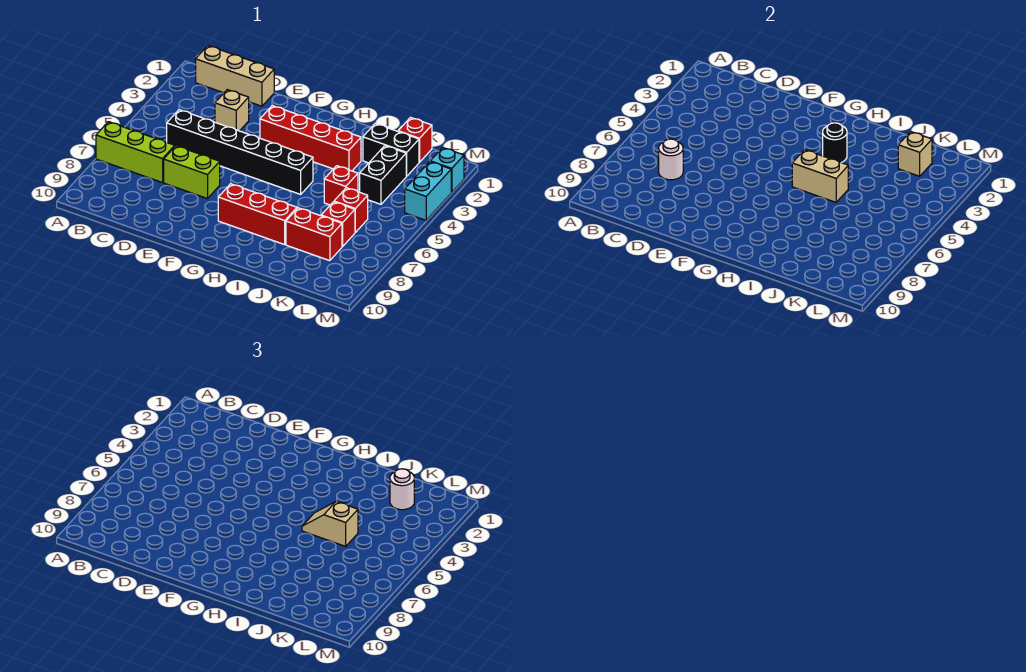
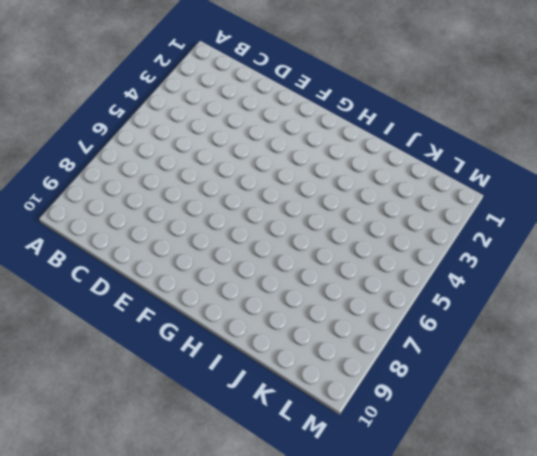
none -> lime brick A7:C7 level 1
none -> tan brick B1:D1 level 1
none -> black brick C5:H5 level 1

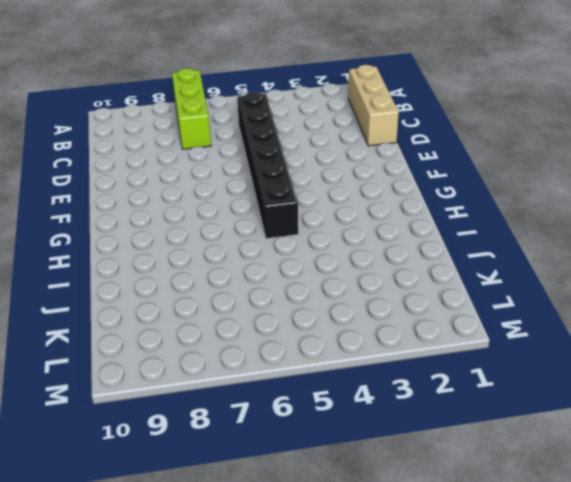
none -> tan brick D3 level 1
none -> lime brick D7:E7 level 1
none -> red brick F3:I3 level 1

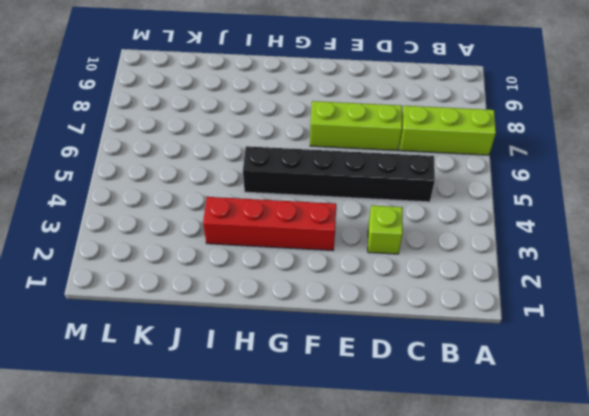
lime brick D3 level 1 -> tan brick D3 level 1
lime brick D7:F7 level 1 -> lime brick D7:E7 level 1
none -> tan brick B1:D1 level 1
none -> red brick G8:I8 level 1
none -> black brick J2:K2 level 1

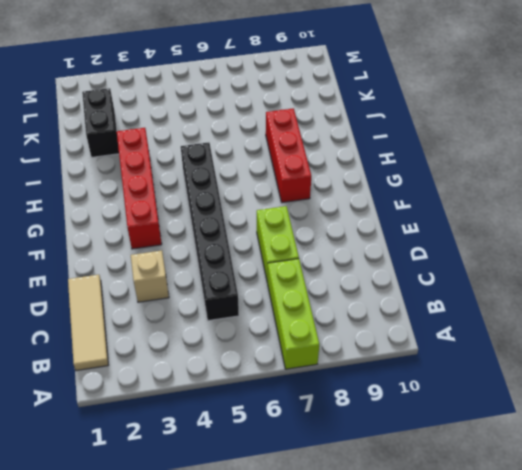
tan tile B1:D1 level 1 -> tan brick B1:D1 level 1
none -> red brick J5 level 1
none -> red brick J8:K8 level 1
none -> red brick K1 level 1

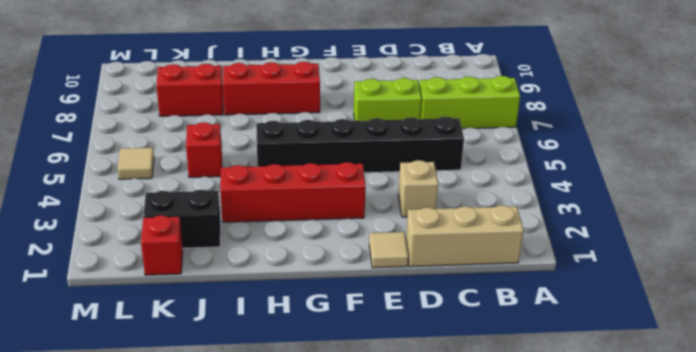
tan tile E1 level 1 -> none
tan tile L5 level 1 -> none
none -> black brick K3:K4 level 1
none -> red brick K6 level 1
none -> red brick K7 level 1

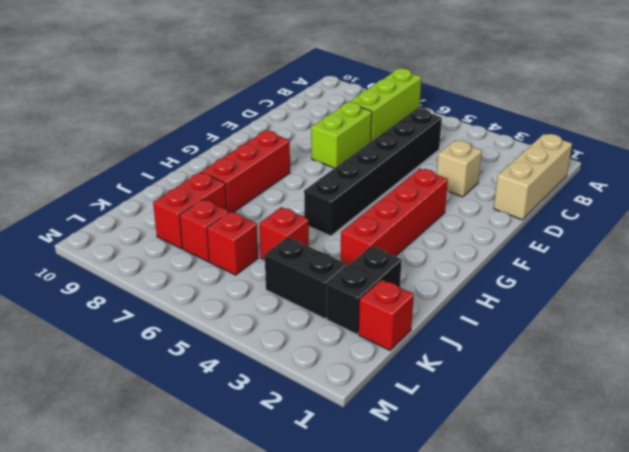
none -> cyan brick M2 level 1
none -> cyan brick M3:M4 level 1
none -> white round brick C7 level 2

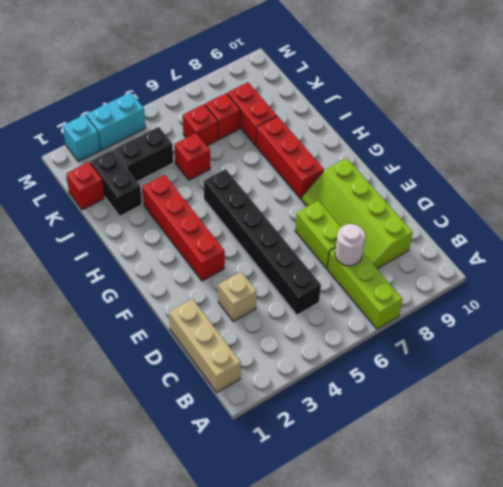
lime slope C8:F9 level 1 top 9 -> none
none -> black round brick H3 level 2
none -> tan brick H5:I5 level 2
none -> tan brick K2 level 2

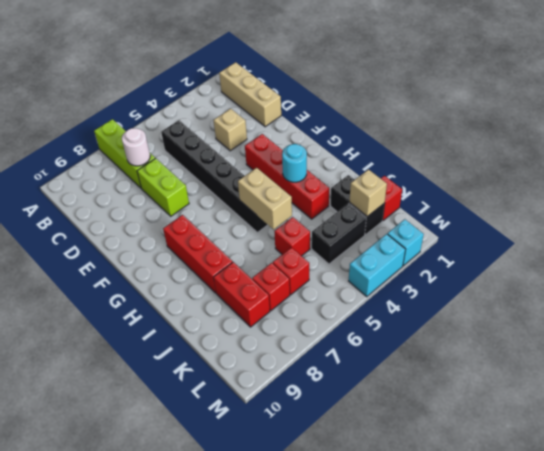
cyan round brick H3 level 2 -> black round brick H3 level 2
none -> tan slope I5:J5 level 3 top J
none -> white round brick K2 level 3

